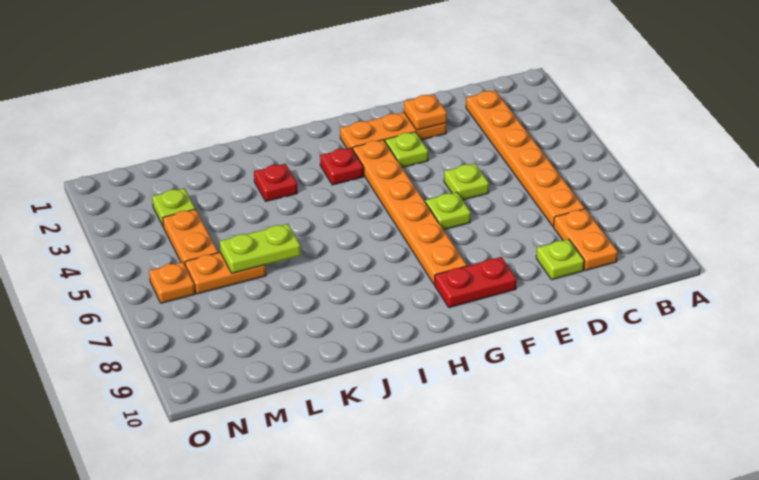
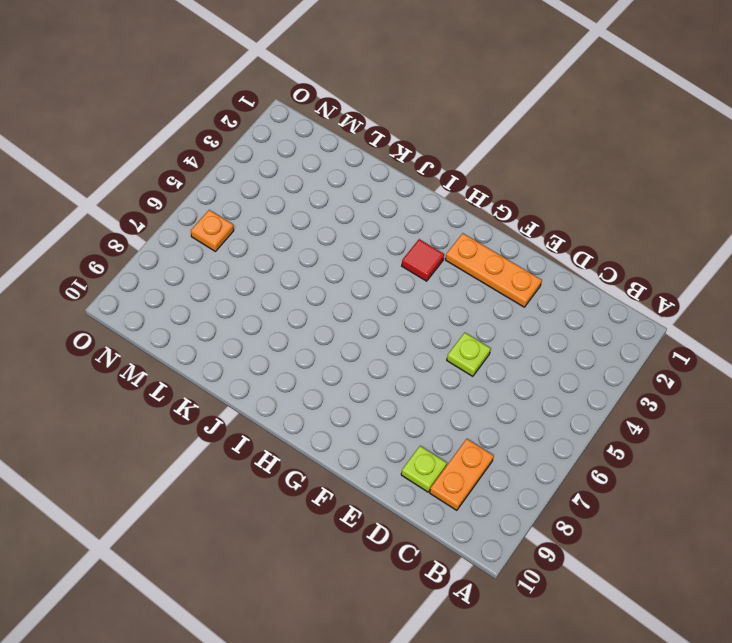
red tile H3 level 1 -> red plate H3 level 1
none -> orange plate C2:C7 level 1
none -> lime plate F3 level 1
none -> lime plate F6 level 1

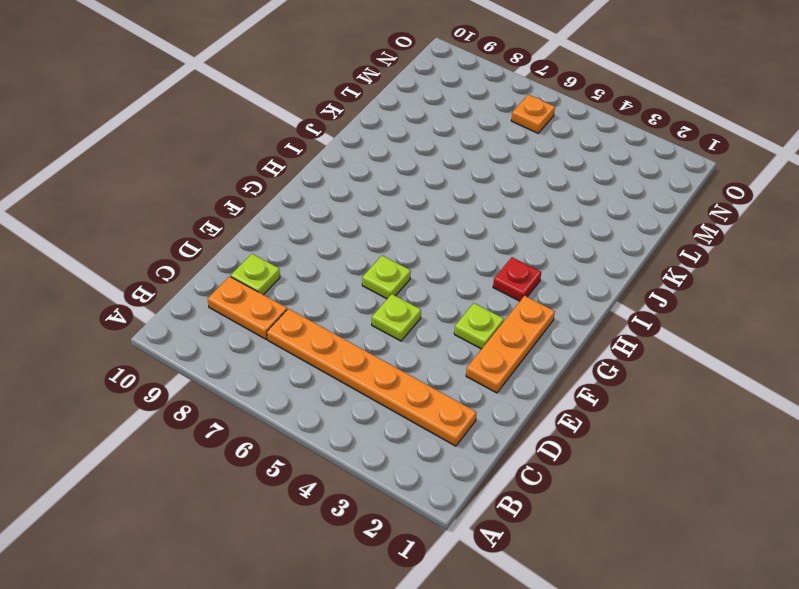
none -> red plate F9:G9 level 1
none -> orange plate G3:G8 level 1
none -> red plate J3 level 1

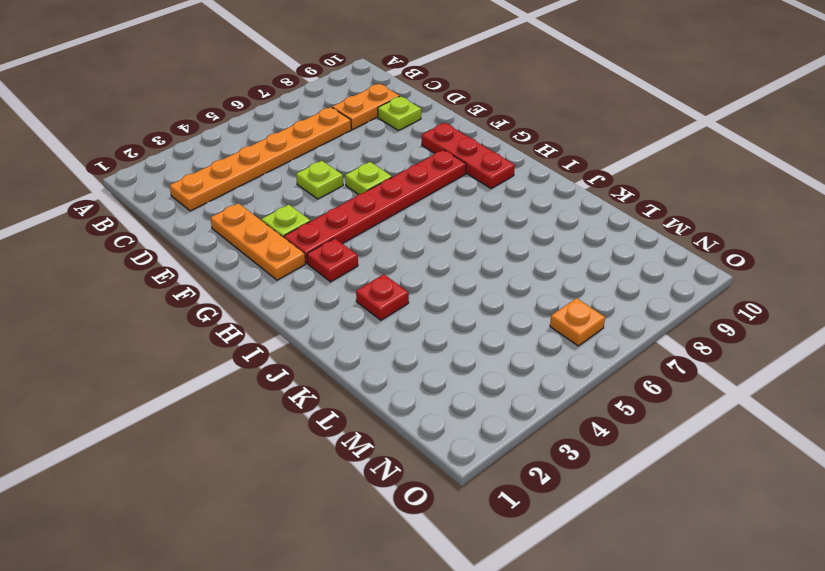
red plate F9:H9 level 1 -> red plate F9:G9 level 1
red plate G3:G8 level 1 -> orange plate G3:G8 level 1
none -> orange plate L6:M6 level 1
none -> lime plate M3 level 1
none -> orange plate M4:M5 level 1

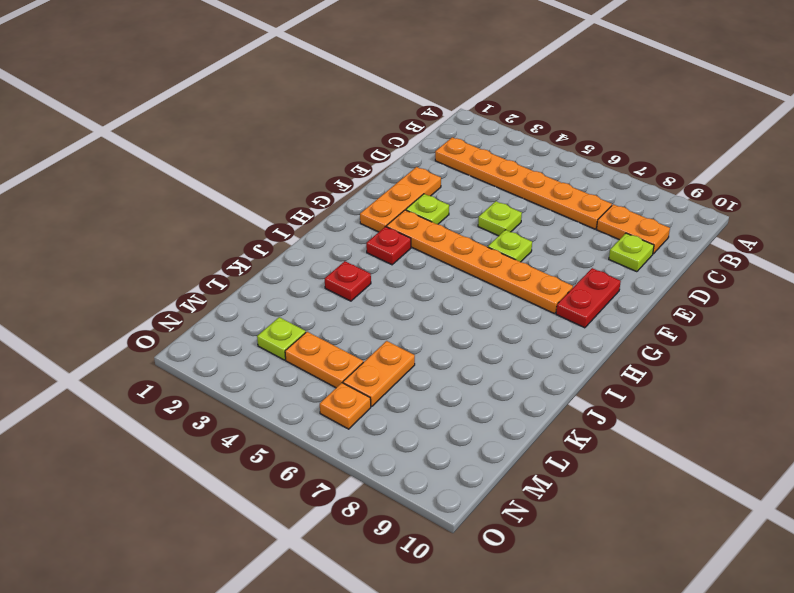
none -> orange plate E2 level 2
none -> lime plate K6:L6 level 2

